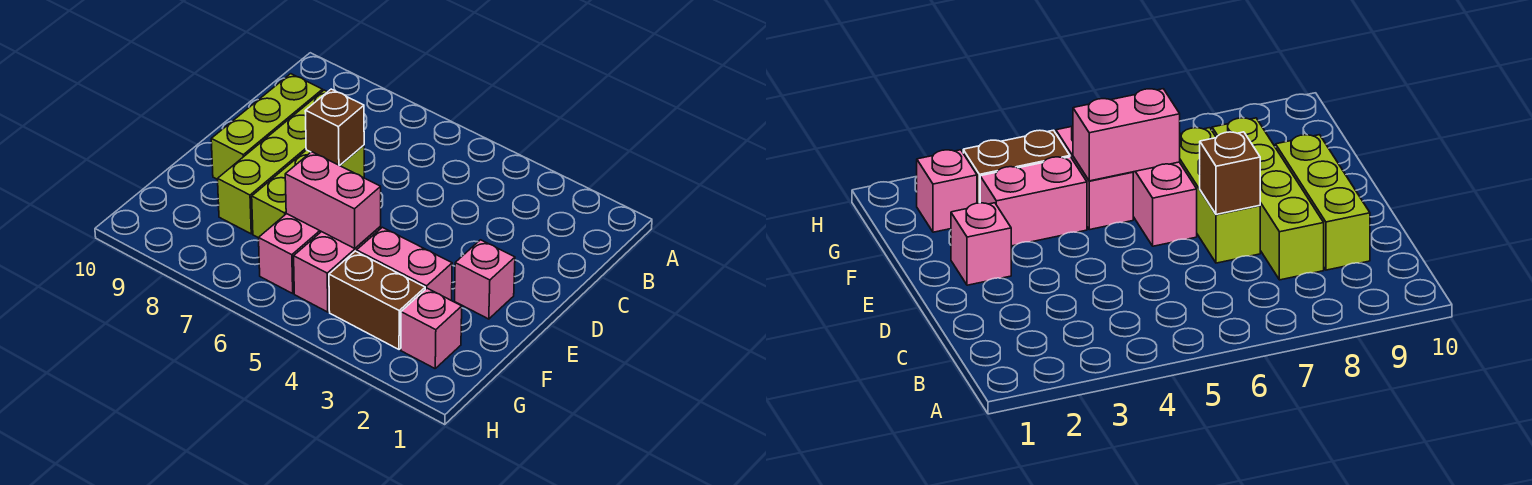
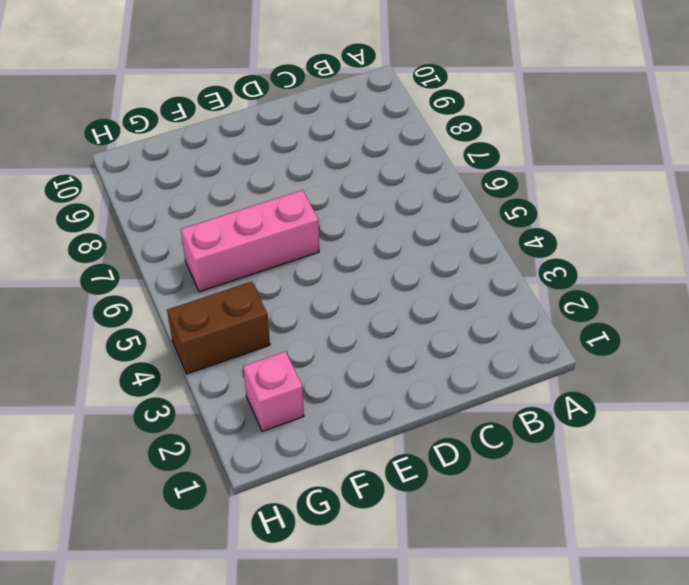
brown brick G4:H4 level 1 -> brown brick G3:G4 level 1
none -> lime brick C8:F8 level 1
none -> lime brick C9:E9 level 1

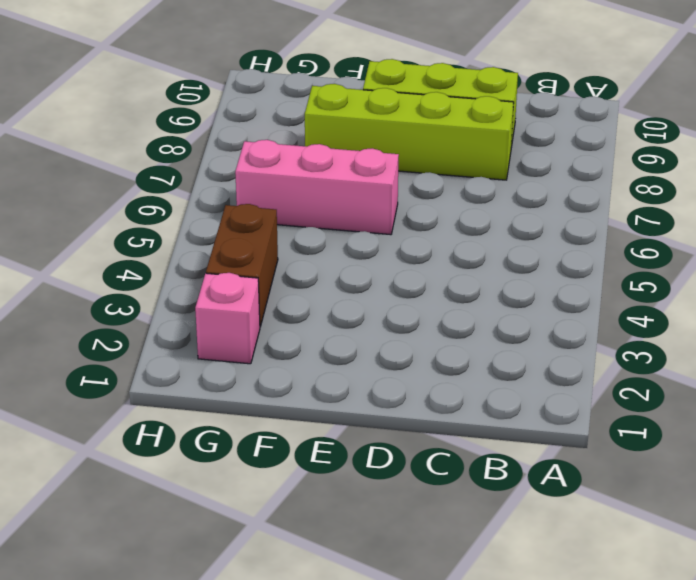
none -> lime brick D7:F7 level 1
none -> pink brick E2 level 1

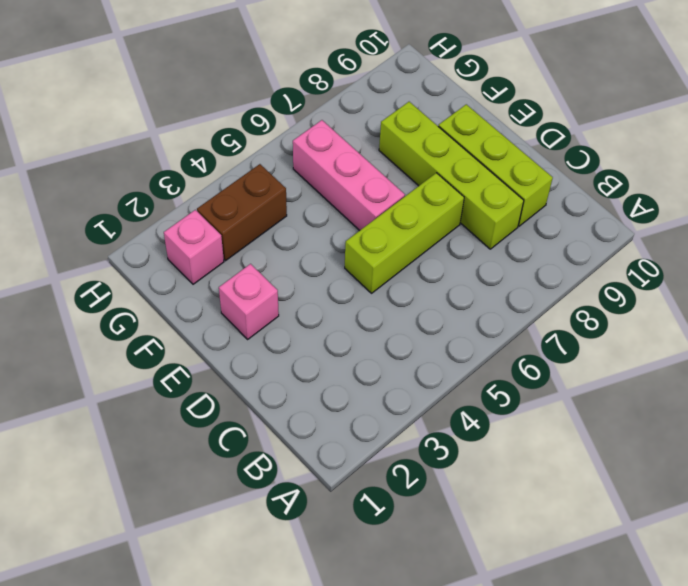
lime brick D5:D7 level 1 -> lime brick D7:F7 level 1
none -> pink brick F3:F4 level 1
none -> pink brick F5:G5 level 1

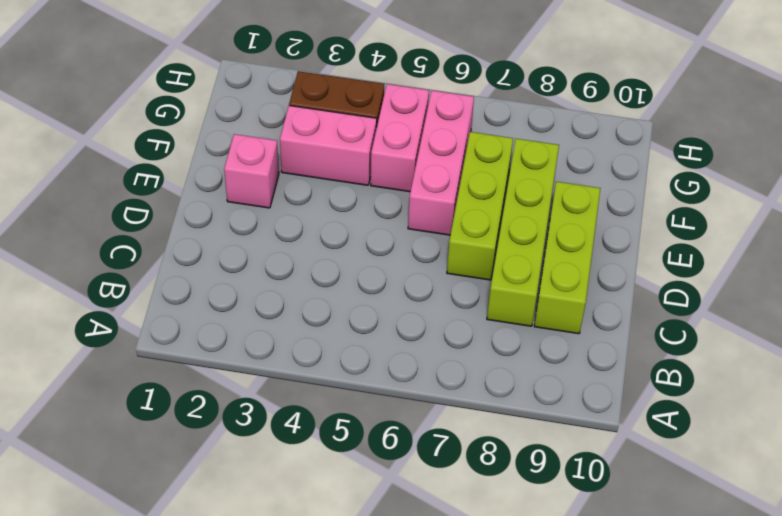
none -> pink brick G2 level 1
none -> brown brick D7 level 2

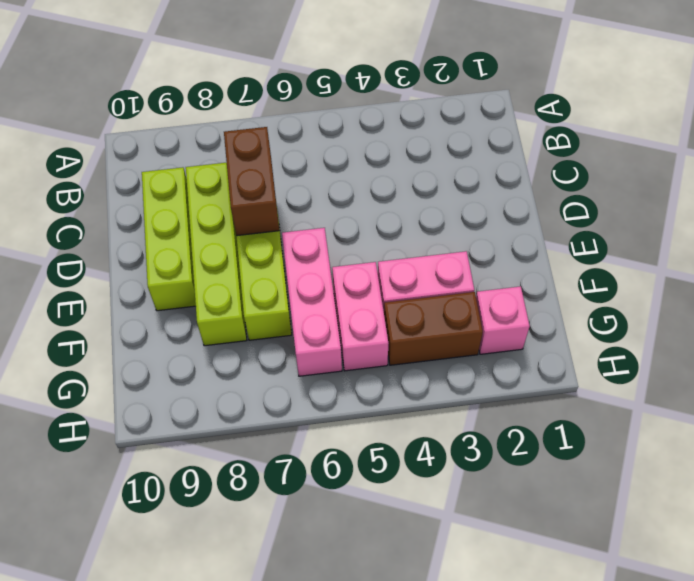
brown brick C7:D7 level 2 -> brown brick D7 level 2
none -> pink brick E2 level 1
none -> pink brick F5:F6 level 2

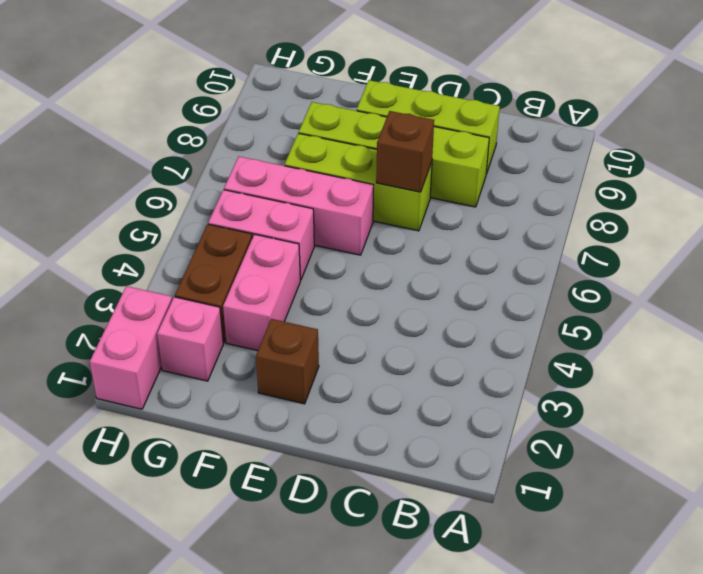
brown brick E2 level 1 -> pink brick E2 level 1
pink brick H1:H2 level 1 -> pink brick F5:F6 level 2

